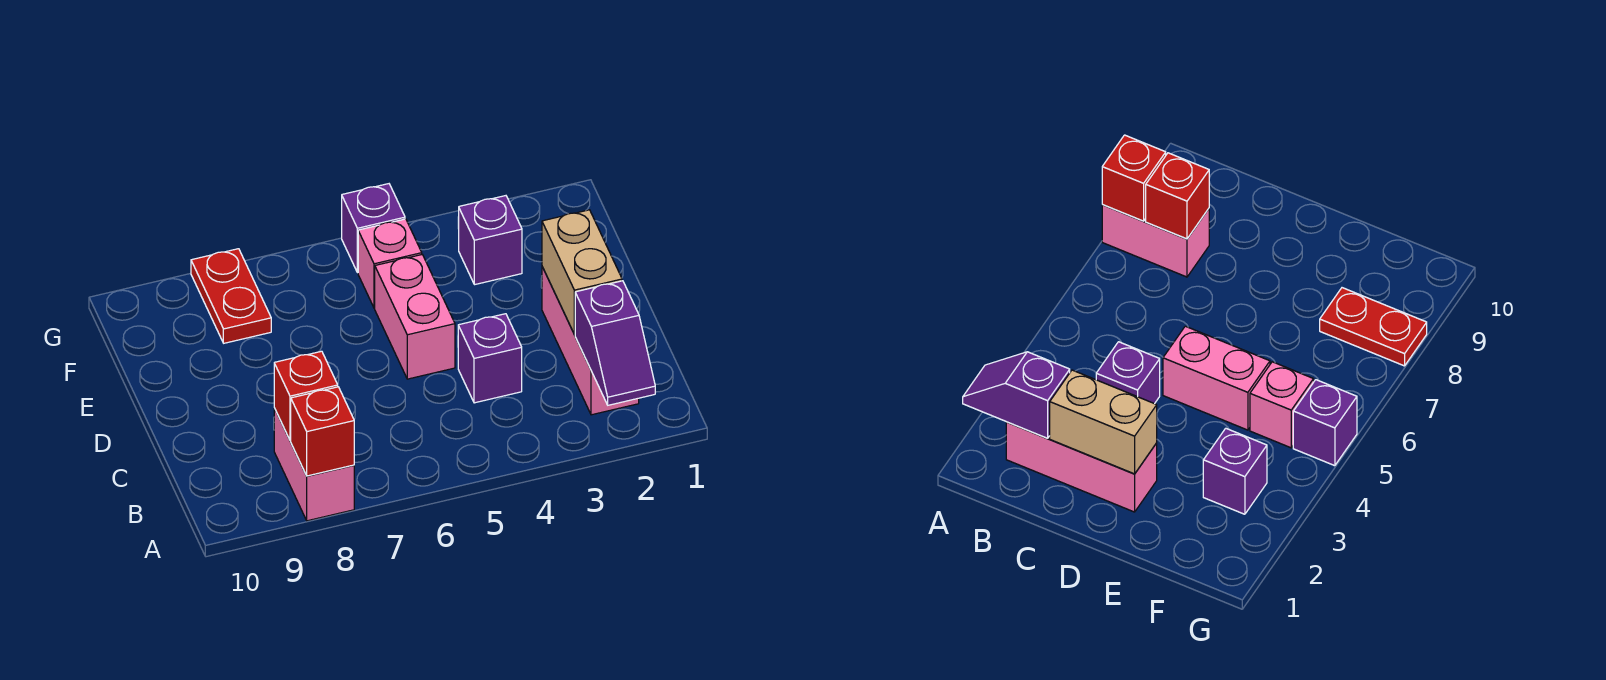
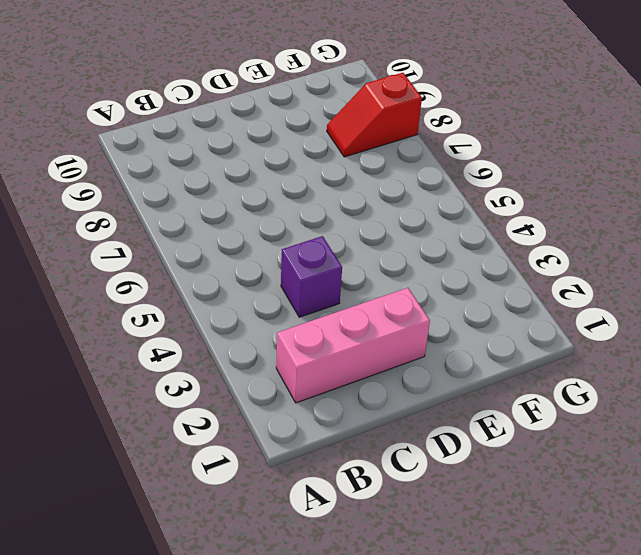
red slope F8:G8 level 1 top G -> red plate F8:G8 level 1
none -> pink brick A8:B8 level 1
none -> pink brick D5:E5 level 1
none -> purple brick F3 level 1

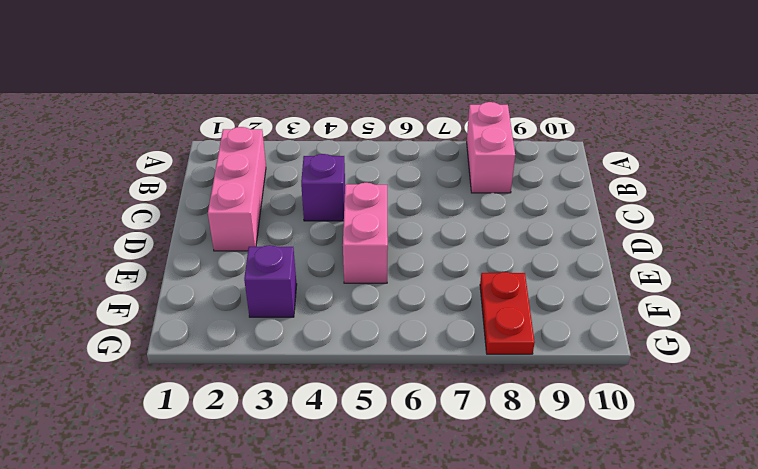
none -> pink brick F5 level 1
none -> purple brick G5 level 1
none -> purple slope A2:B2 level 2 top B

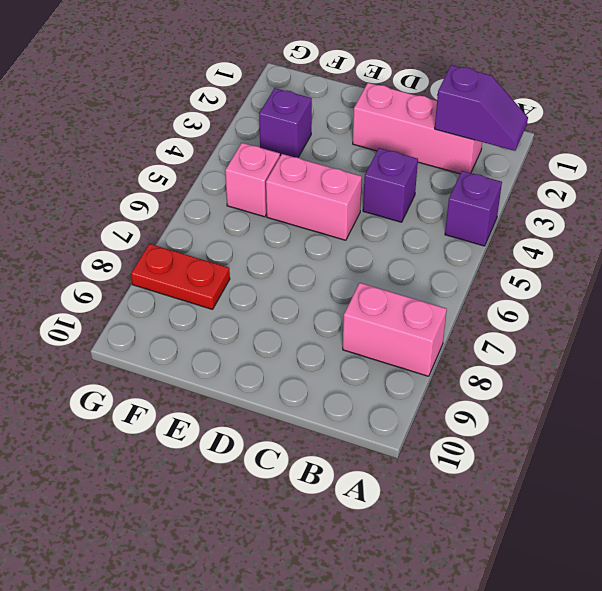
purple brick A4 level 1 -> purple brick G5 level 1
none -> red brick A8 level 2
none -> red brick B8 level 2
none -> tan brick C2:D2 level 2

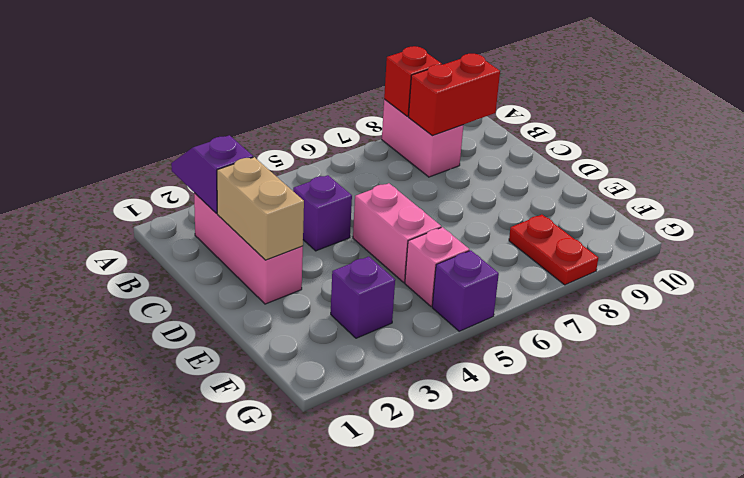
red brick B8:B9 level 2 -> red brick B8 level 2

